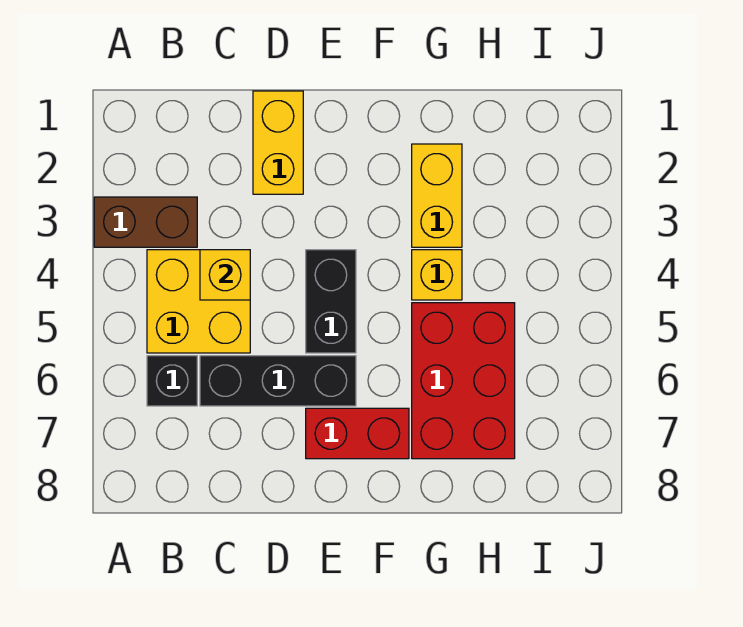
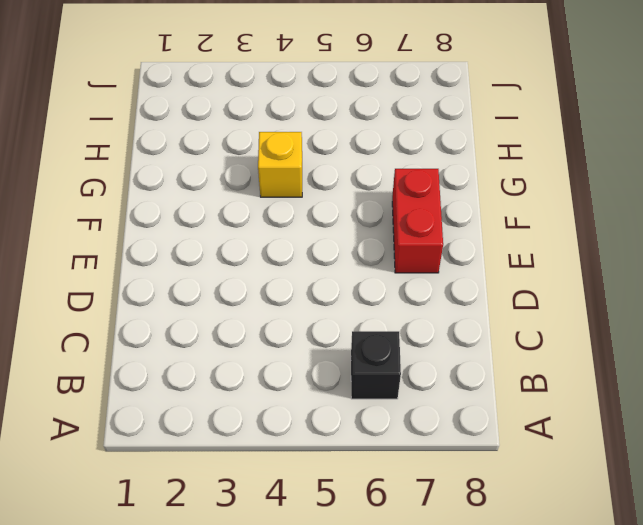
none -> brown brick A3:B3 level 1
none -> yellow brick B4:C5 level 1

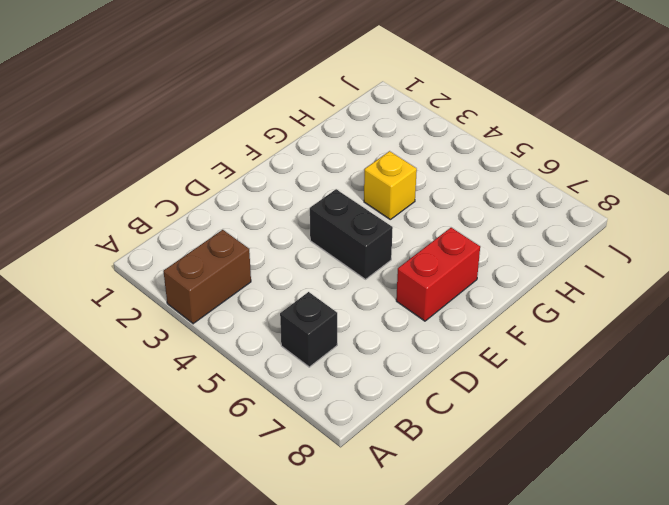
none -> yellow brick B4:C5 level 1
none -> black brick C6:E6 level 1

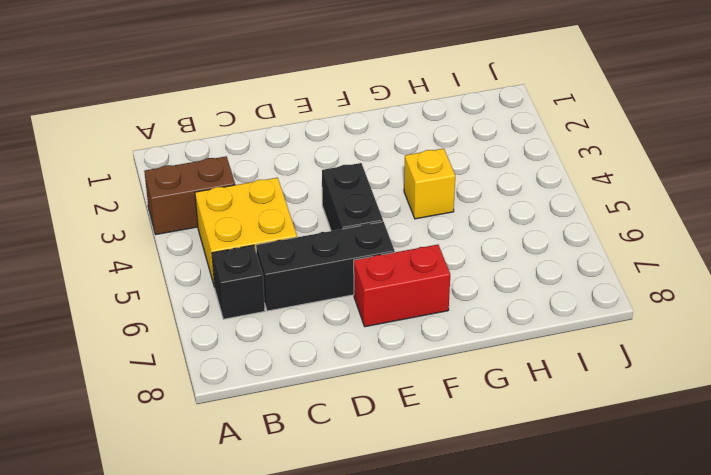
none -> yellow brick D1:D2 level 1
none -> yellow brick G2:G3 level 1

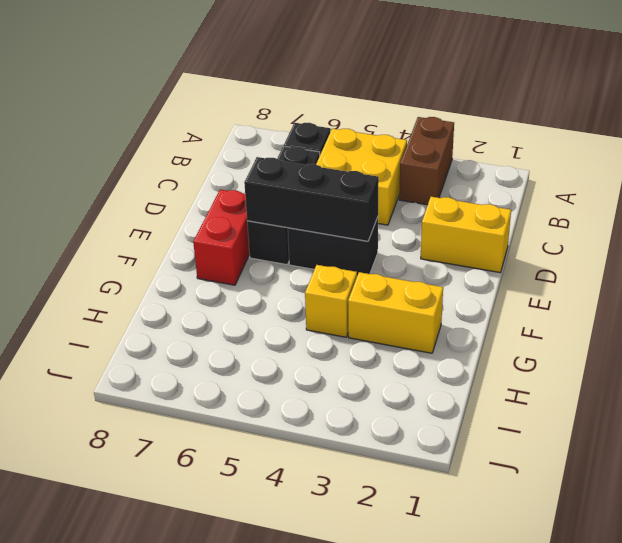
black brick E4:E6 level 2 -> none
none -> red brick G5:H7 level 1
none -> yellow brick C4 level 2

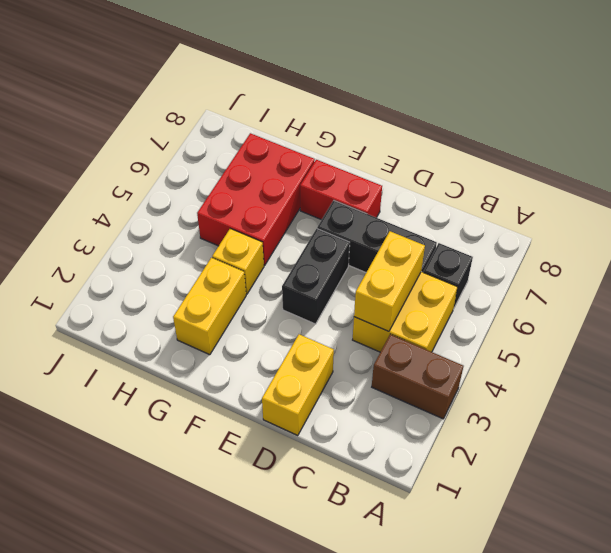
yellow brick C4:C5 level 2 -> yellow brick C4 level 2

